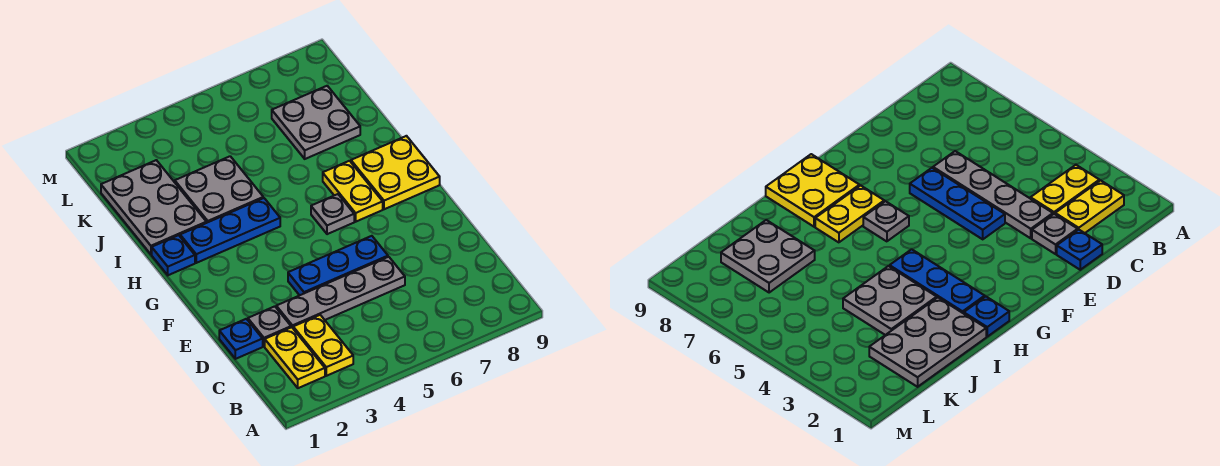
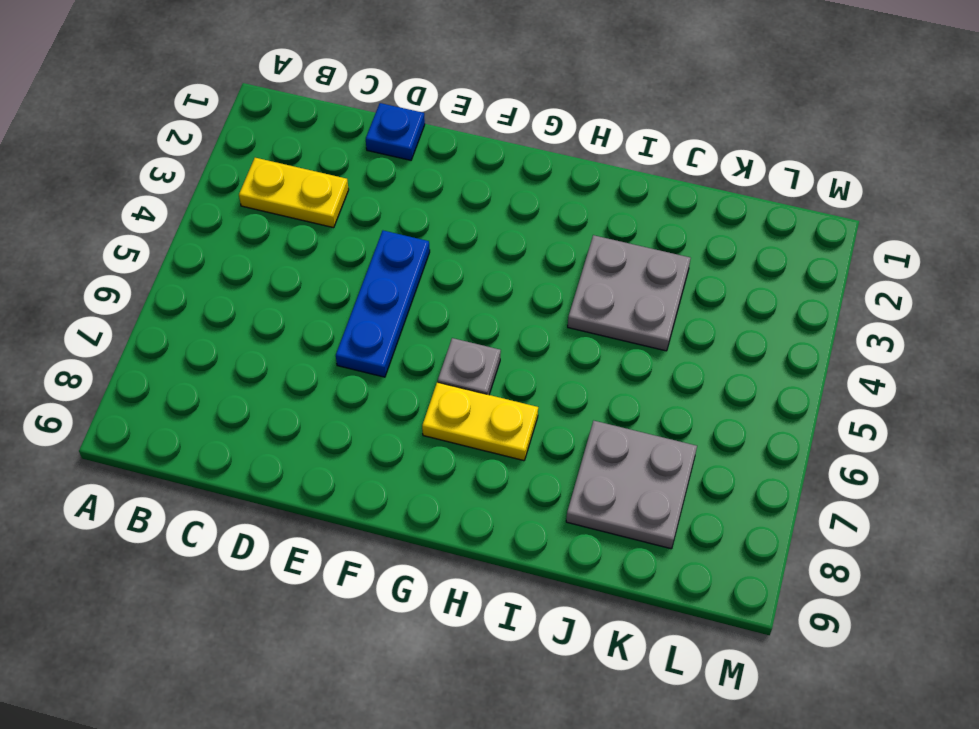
none -> yellow plate B2:C2 level 1
none -> grey plate D2 level 1
none -> grey plate D3:D6 level 1

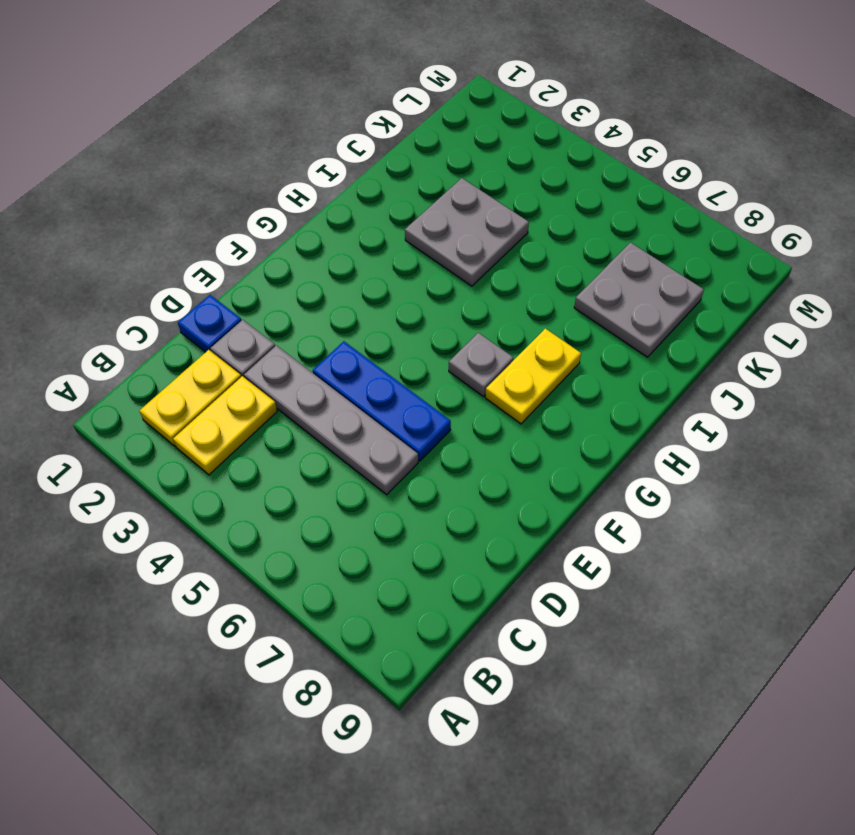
none -> yellow plate G8:H9 level 1
none -> blue plate H1 level 1
none -> blue plate H2:H4 level 1

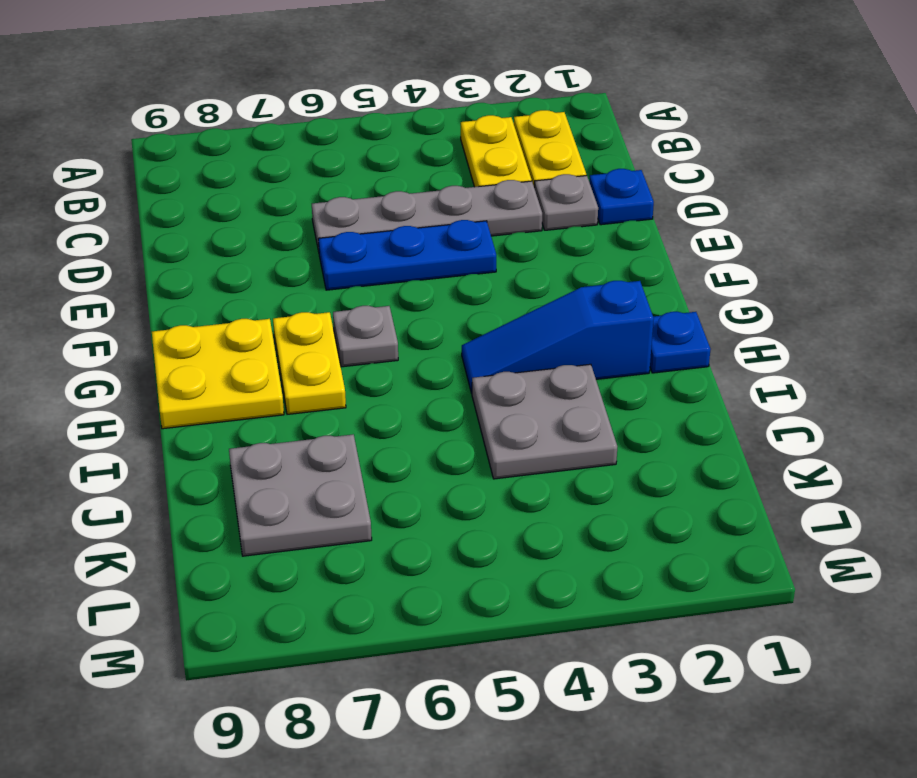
blue slope H2:H4 level 1 top 2 -> blue plate H2:H4 level 1
none -> grey plate I1:K2 level 1

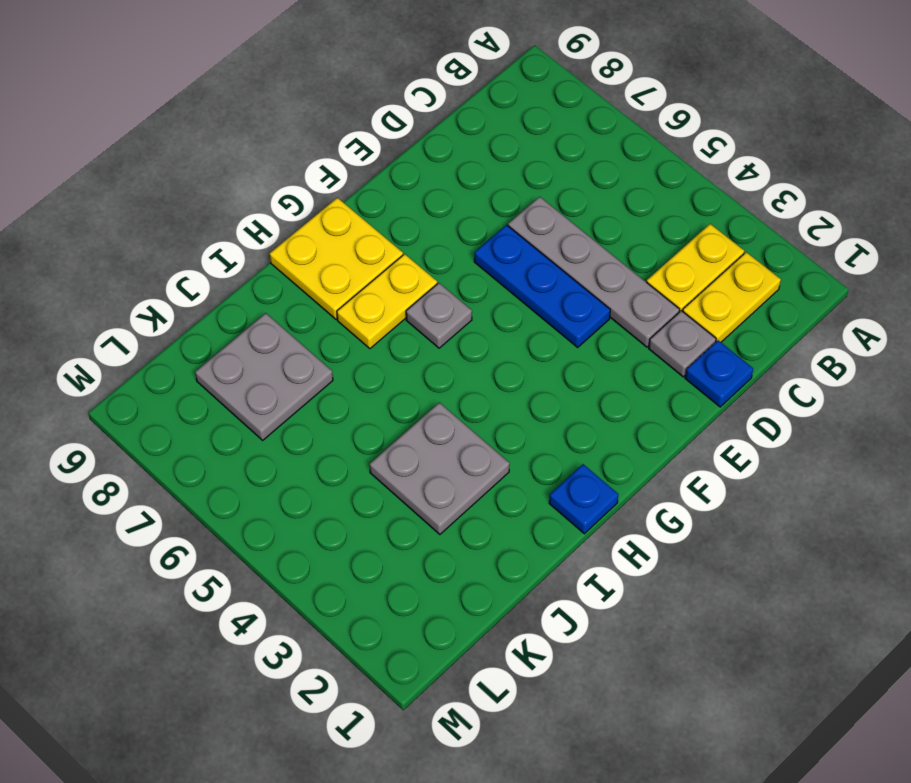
none -> blue plate H2:H4 level 1
none -> grey plate I1:K2 level 1

